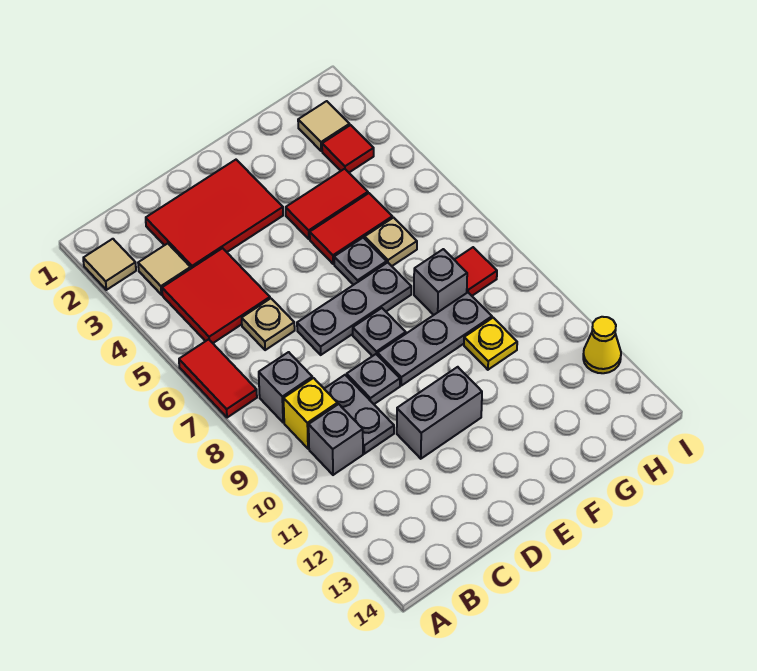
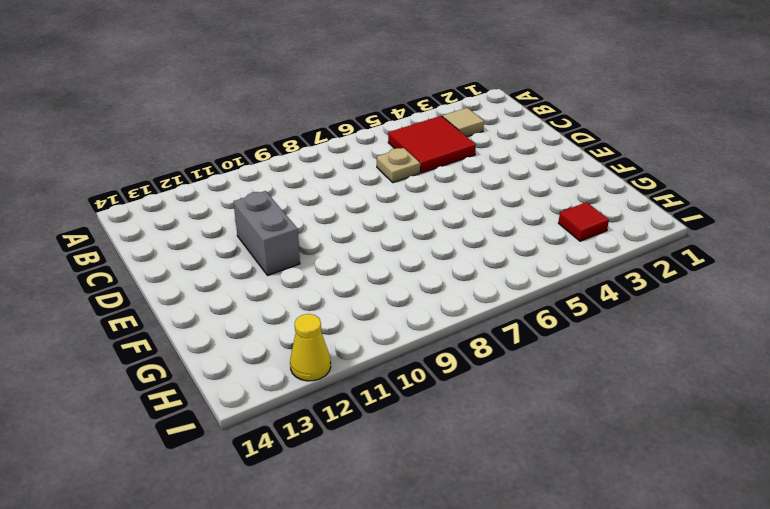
none -> tan tile A2 level 1
none -> red tile A6:A7 level 1
none -> grey brick B8 level 1

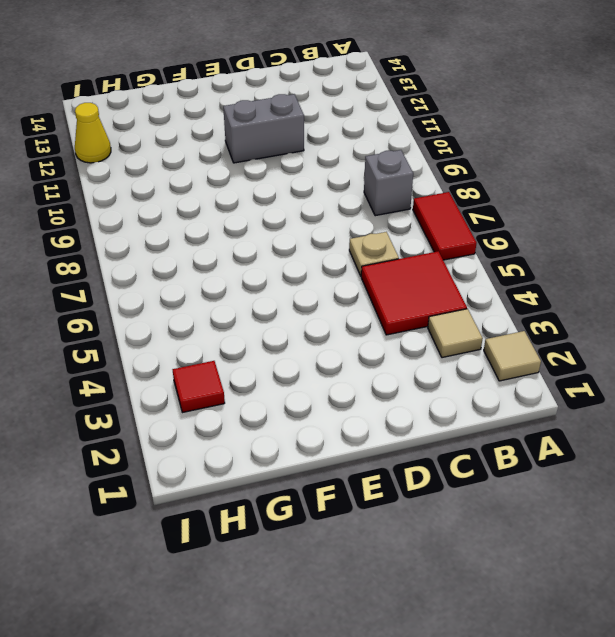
none -> yellow brick B9 level 1
none -> grey brick B10 level 1
none -> red tile C2:E3 level 1

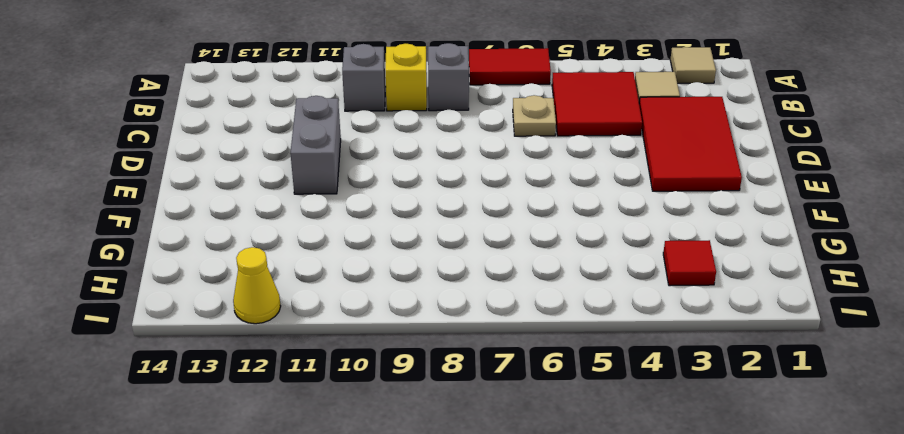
none -> grey plate C9:C10 level 1
none -> grey plate D7:F7 level 1
none -> grey plate D9 level 1

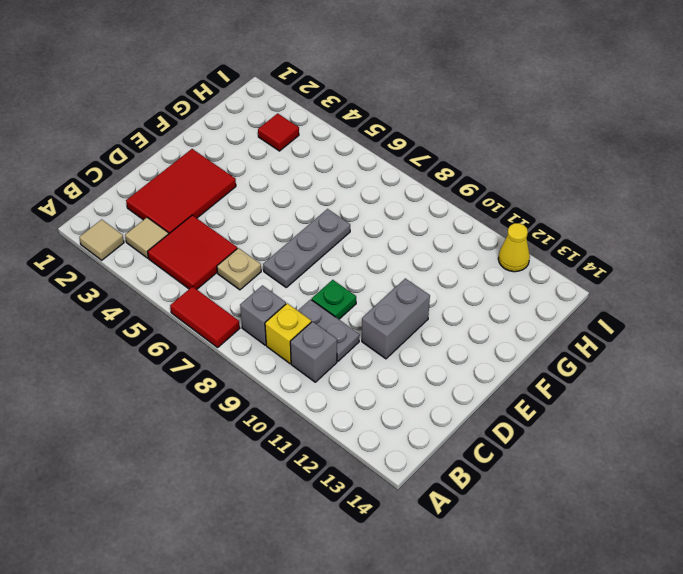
green plate D9 level 1 -> grey plate D9 level 1
none -> grey plate E8 level 1
none -> grey plate E9:G9 level 1
none -> red tile F4:G4 level 1

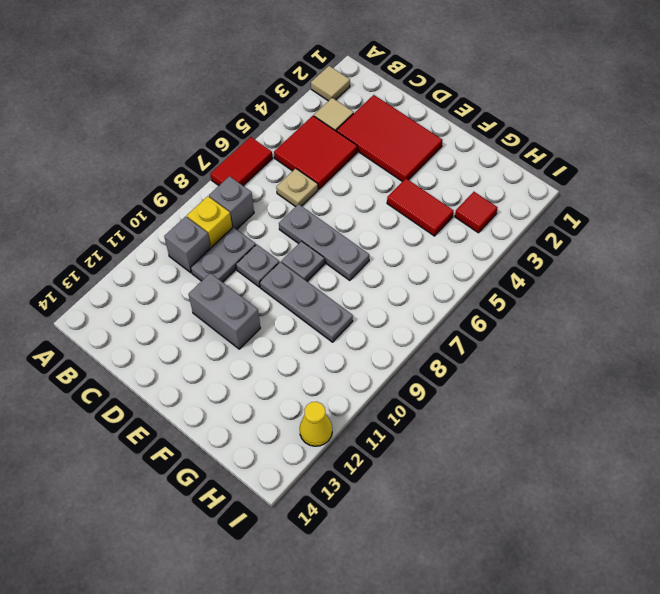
none -> red tile F5:G5 level 1
none -> grey plate F6 level 1
none -> tan plate G6 level 1

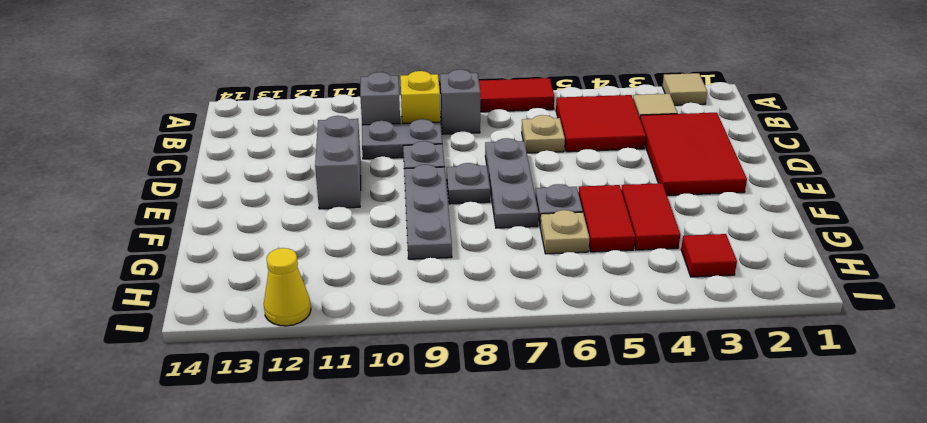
none -> grey brick G8 level 1
none -> yellow plate G10 level 1
none -> tan tile H2 level 1

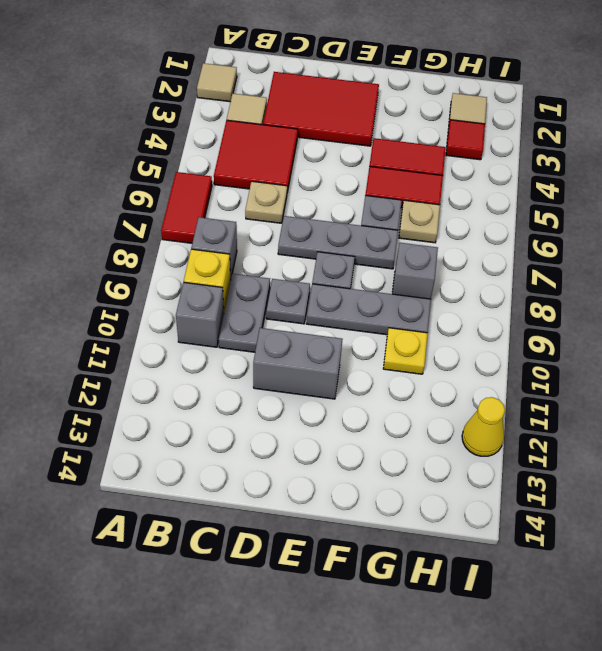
none -> red tile H8 level 1

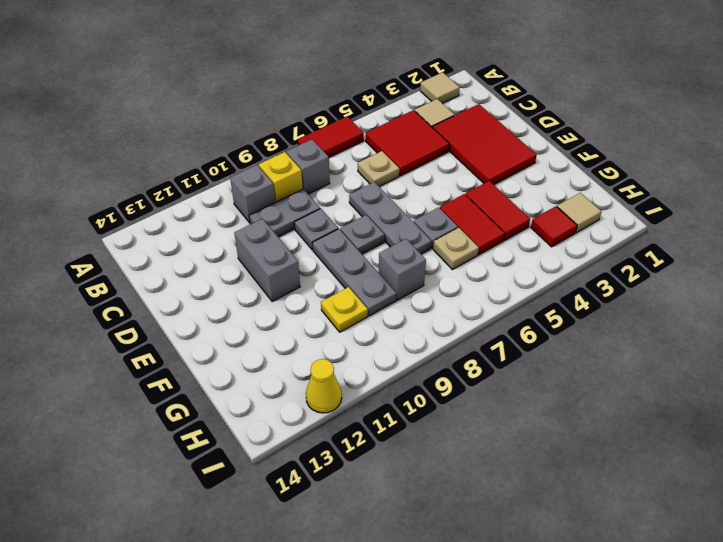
none -> red tile H8 level 1

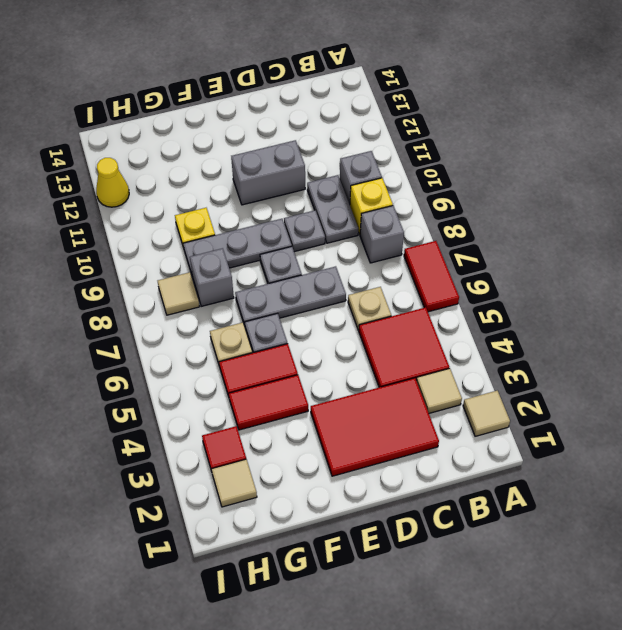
tan tile H8 level 1 -> red tile H8 level 1

